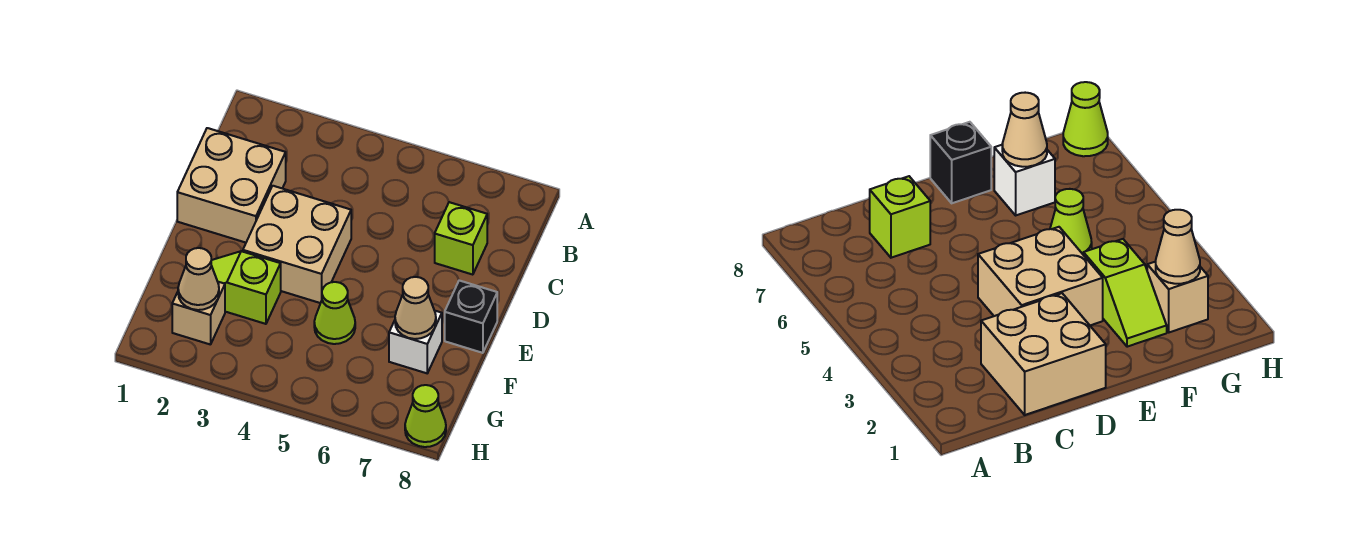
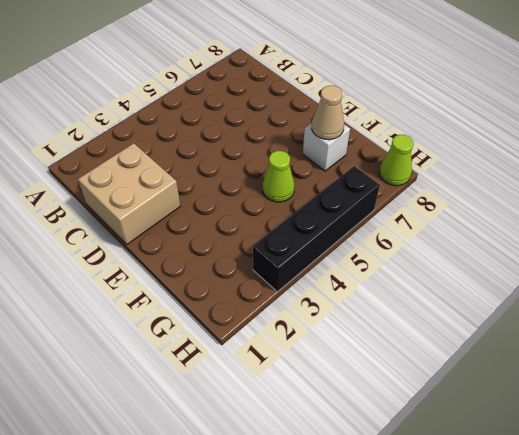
black brick H3:H6 level 1 -> none
none -> lime brick C7 level 1
none -> tan brick D3:E4 level 1

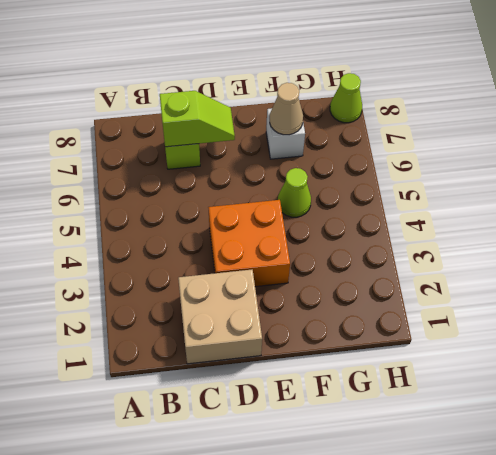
lime slope C7:D7 level 2 top C -> lime slope F2:F3 level 1 top 3
orange brick D3:E4 level 1 -> tan brick D3:E4 level 1
none -> black brick E8 level 1
none -> tan brick G2 level 1

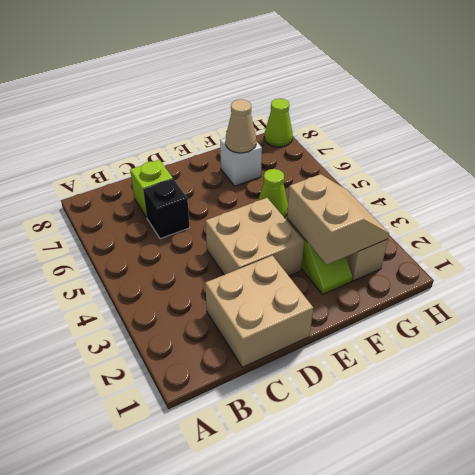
black brick C6 level 1 -> black brick E8 level 1
tan slope F2:G3 level 2 top F -> tan cone G2 level 2

